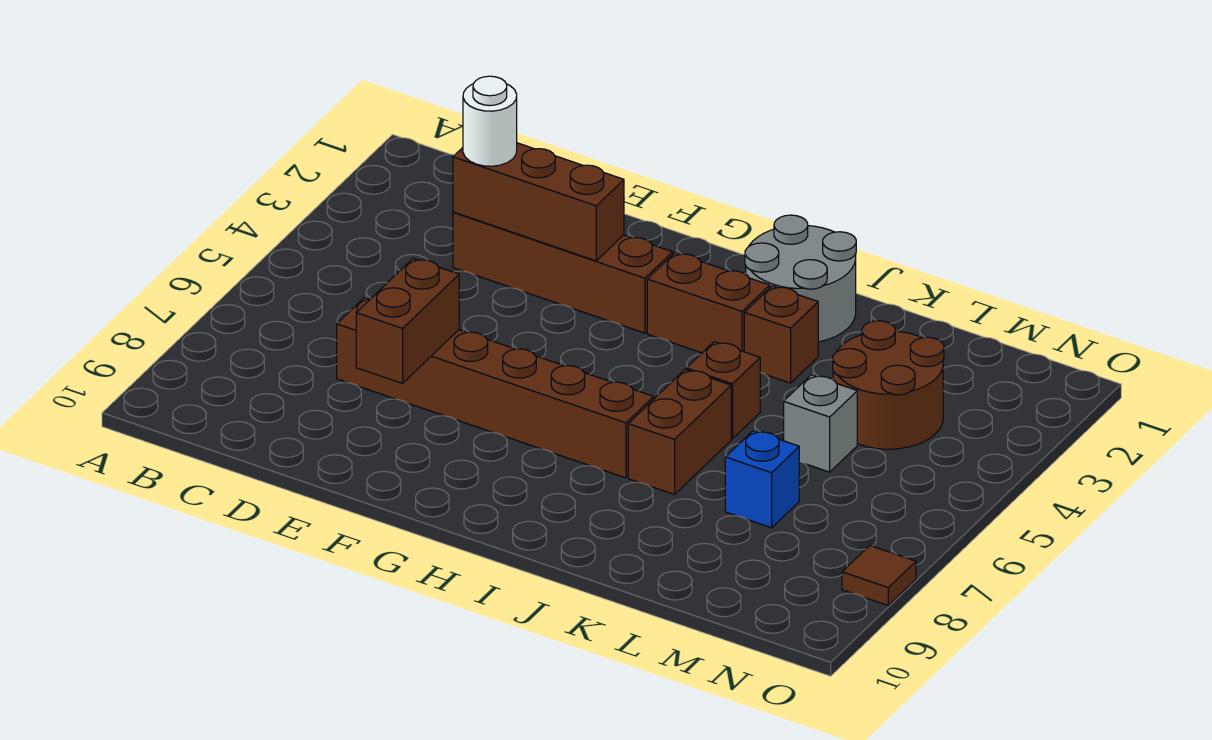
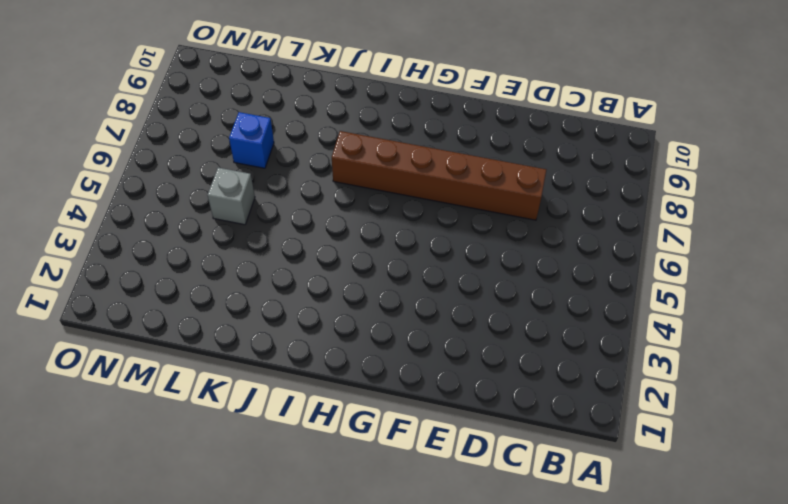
none -> brown brick D3:G3 level 1
none -> brown brick H3:I3 level 1
none -> grey round brick I1:J2 level 1

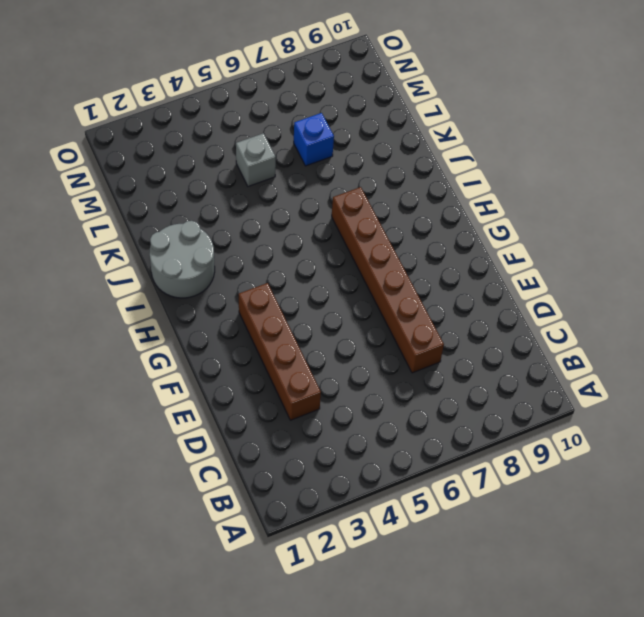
none -> brown brick H3:I3 level 1
none -> brown brick J3 level 1
none -> brown brick J5 level 1

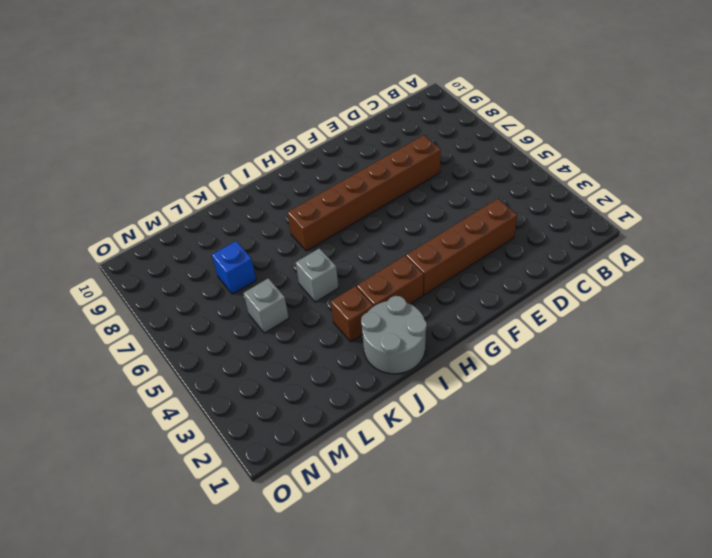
grey brick J5 level 1 -> brown brick J5 level 1
none -> brown brick J6:J7 level 1
none -> brown round brick L3:M4 level 1
none -> brown tile O8 level 1

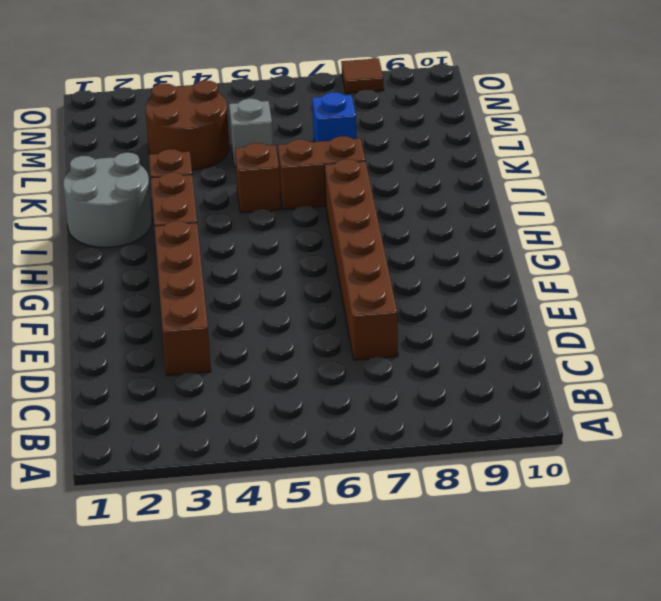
none -> brown brick D3:F3 level 2
none -> brown brick E7:E8 level 2
none -> white round brick D3 level 3

